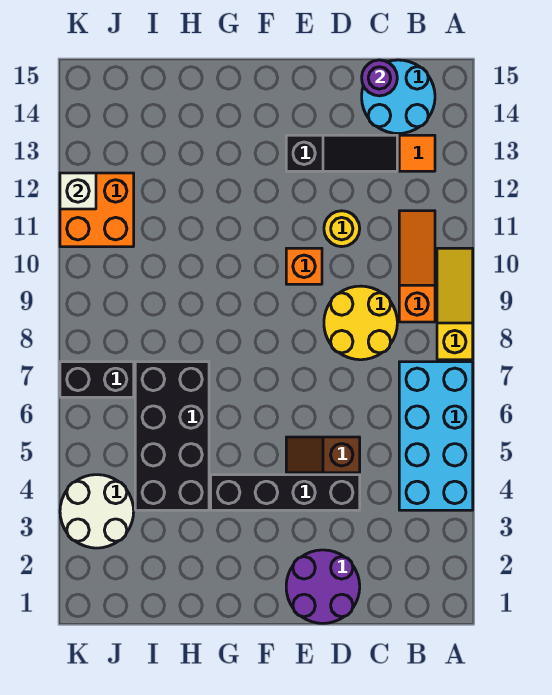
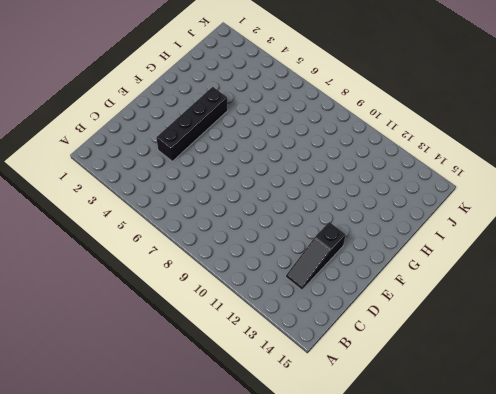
none -> cyan brick A4:B7 level 1
none -> yellow slope A8:A10 level 1 top 8
none -> orange slope B9:B11 level 1 top 9

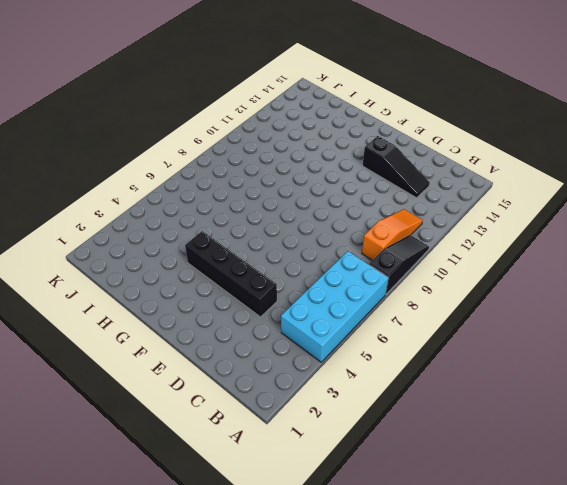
black slope A8:A10 level 1 top 8 -> yellow slope A8:A10 level 1 top 8
none -> orange tile B13 level 1
none -> cyan round brick B14:C15 level 1
none -> yellow round brick C8:D9 level 1

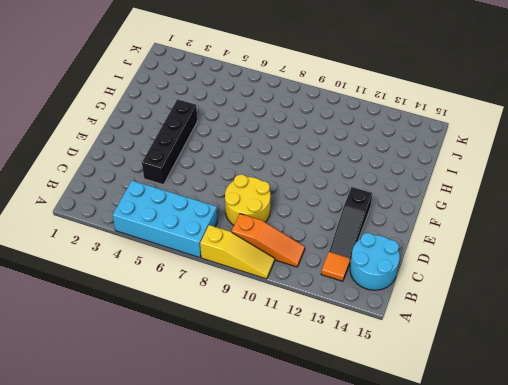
none -> purple round brick D1:E2 level 1
none -> brown slope D5:E5 level 1 top D
none -> yellow round brick D11 level 1

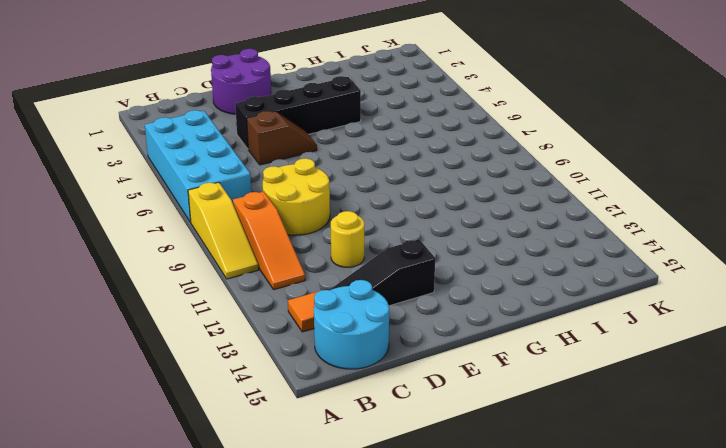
none -> orange brick E10 level 1
none -> black brick H4:I7 level 1
none -> white round brick J3:K4 level 1

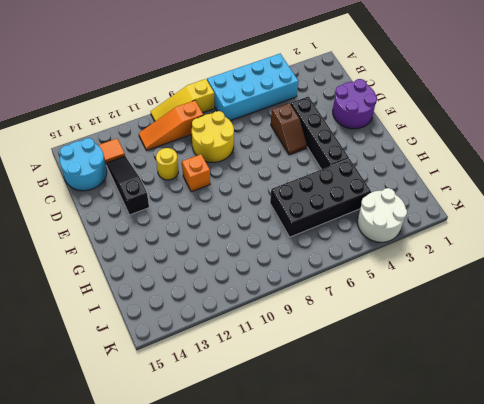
none -> black brick J7:K7 level 1
none -> orange brick J11:K12 level 1
none -> purple round brick C15 level 2

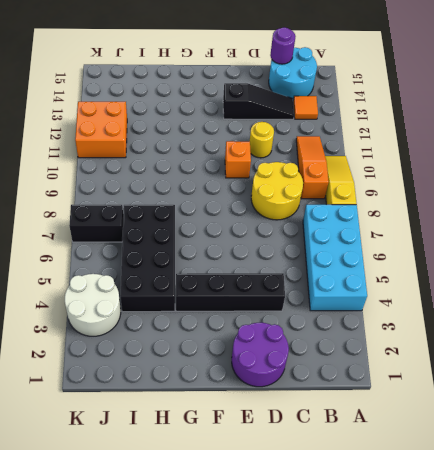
none -> brown slope D5:E5 level 1 top D
none -> white brick K12 level 2

